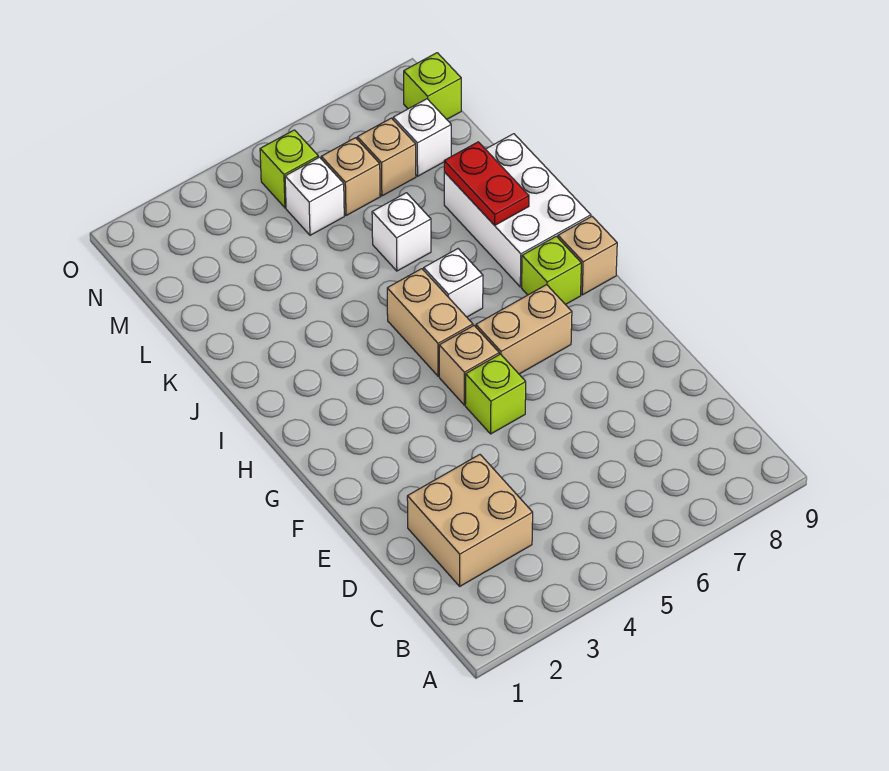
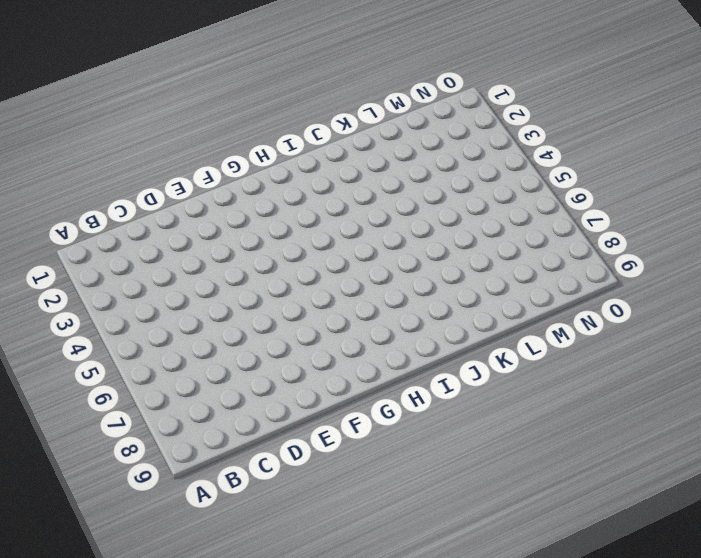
none -> tan brick C2:D3 level 1
none -> lime brick F5 level 1
none -> tan brick G5 level 1

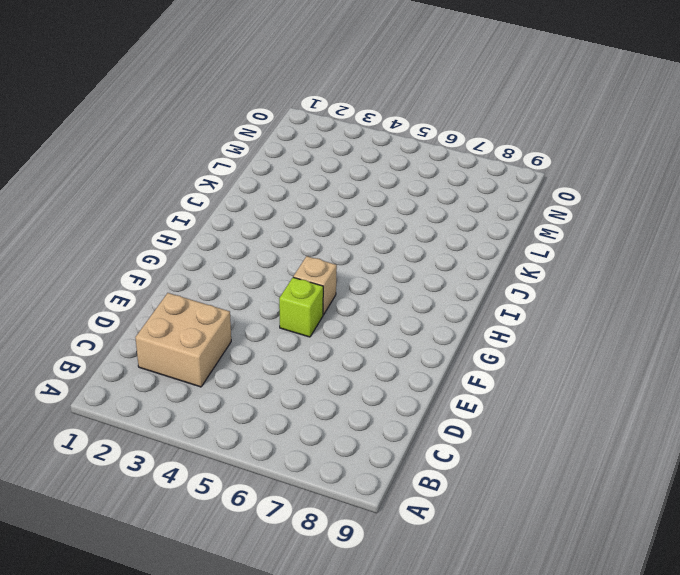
none -> tan brick G6:G7 level 1
none -> tan brick H5:I5 level 1
none -> lime brick H8 level 1

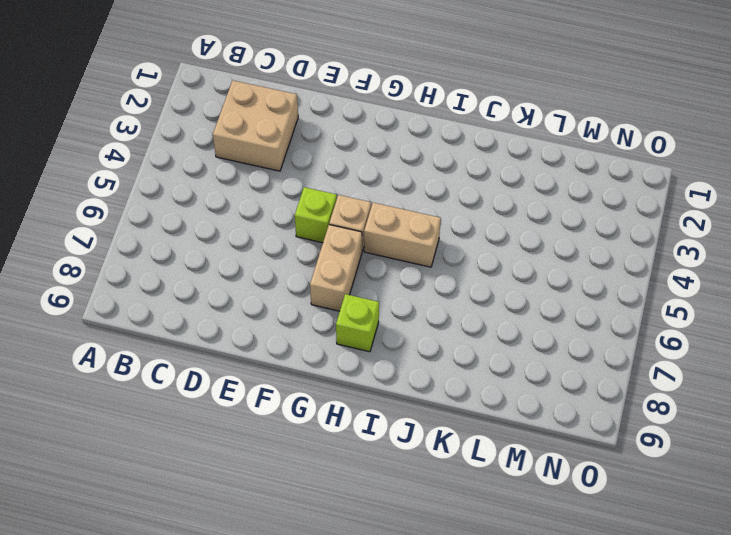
none -> tan brick H9 level 1
none -> white brick I6 level 1
none -> white brick I8:K9 level 1

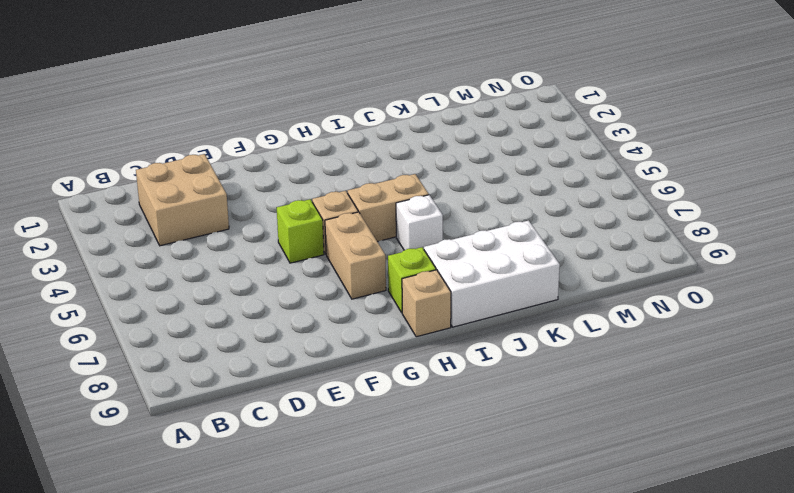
none -> white brick K6 level 1
none -> white brick M5 level 1
none -> tan brick M6 level 1

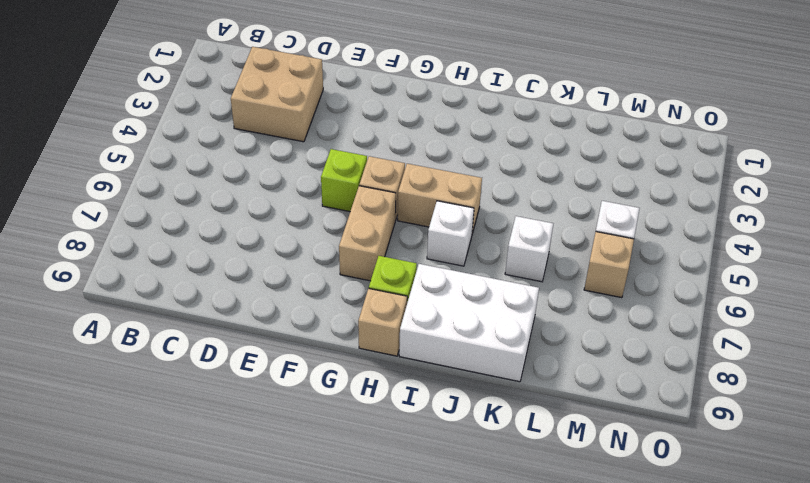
none -> tan brick M7 level 1
none -> white brick M8 level 1
none -> lime brick N5 level 1

